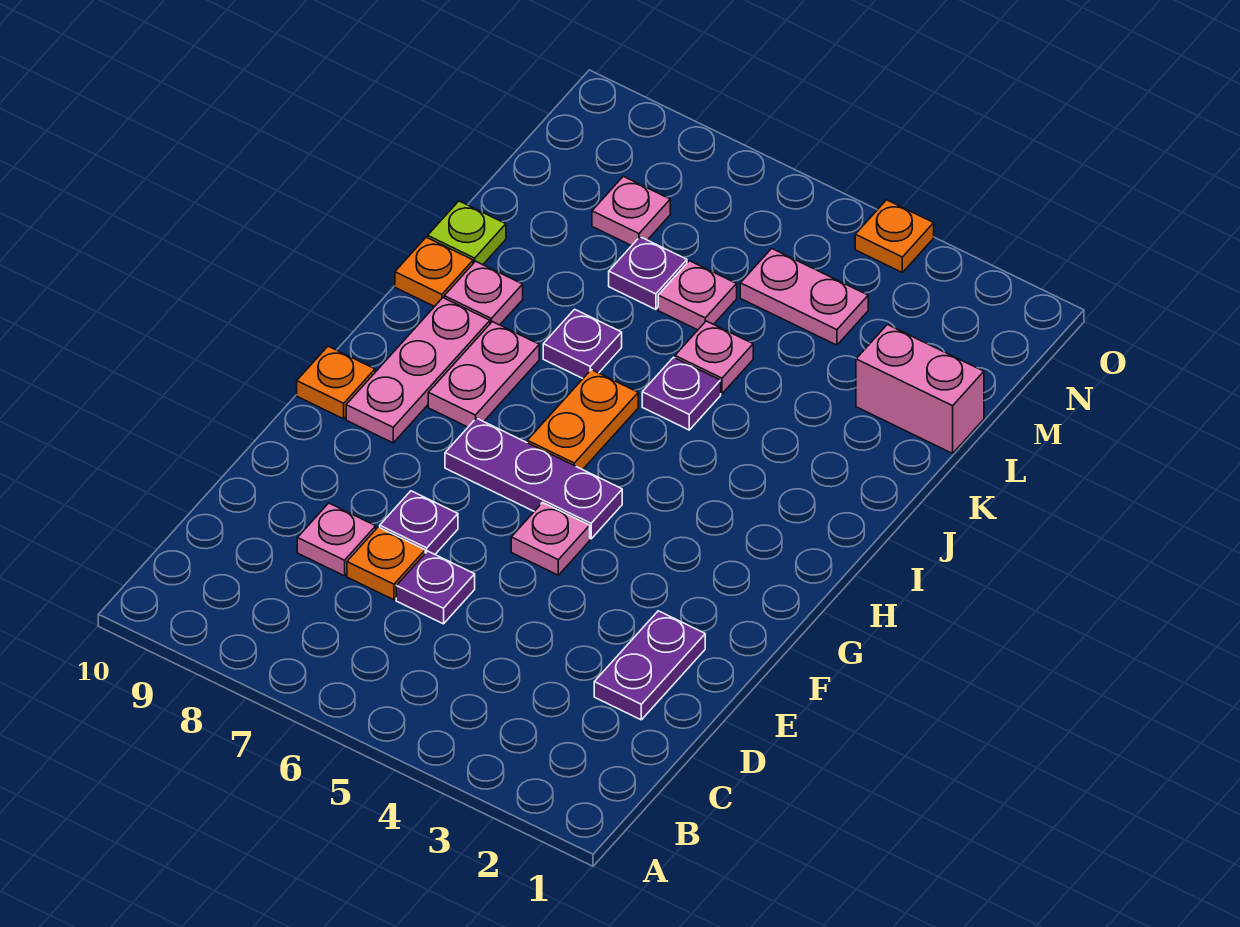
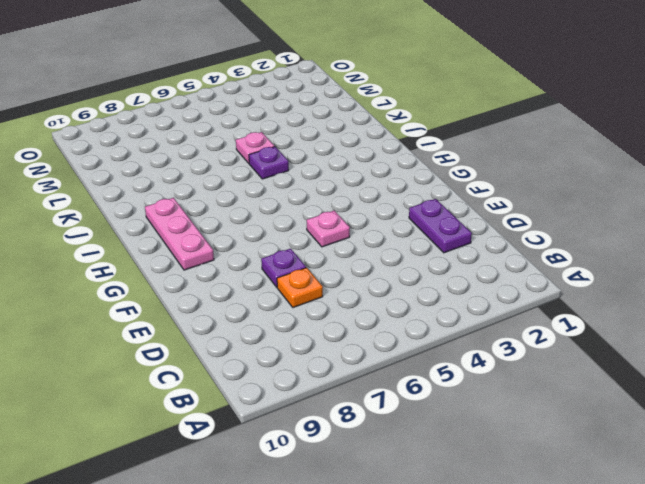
none -> purple plate D6 level 1
none -> pink plate D8 level 1
none -> purple plate G5:G7 level 1

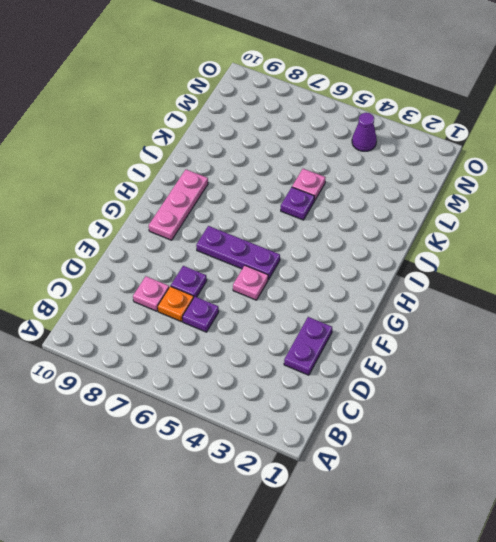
purple cone N4 level 1 -> none
none -> orange plate G10 level 1
none -> orange plate H6:I6 level 1
none -> pink plate H8:I8 level 1

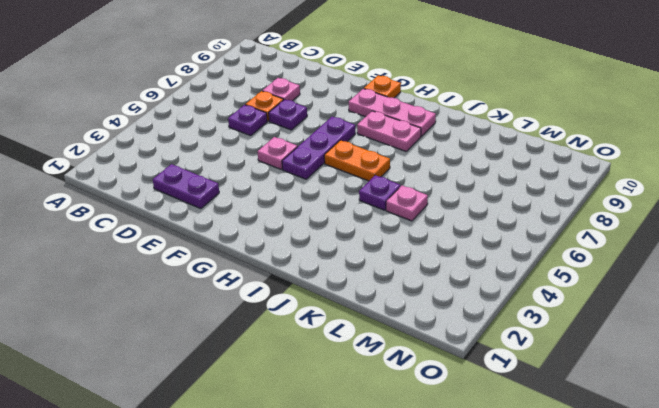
none -> purple plate J7 level 1
none -> pink plate J9 level 1
none -> orange plate J10 level 1

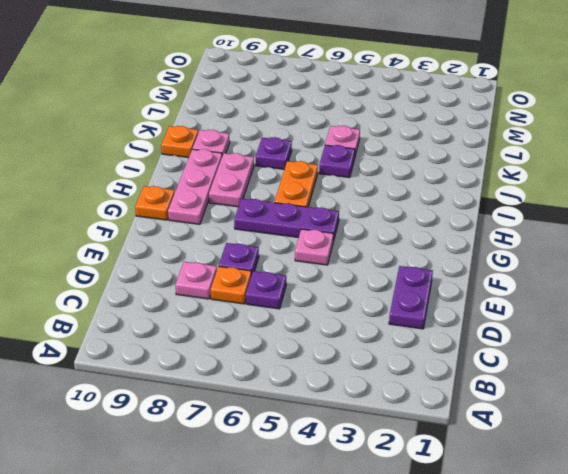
none -> lime plate K10 level 1
none -> pink brick L1:L2 level 1
none -> pink plate L6 level 1

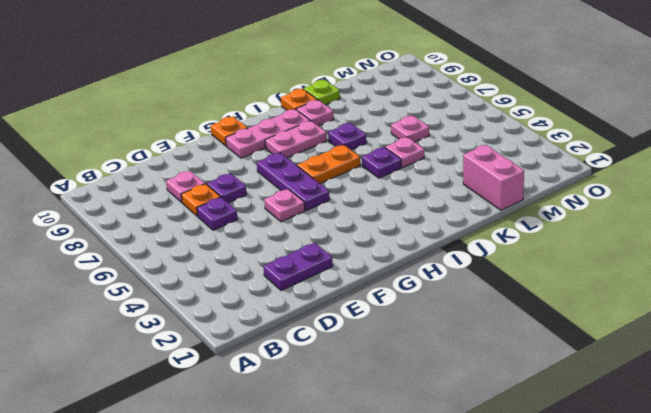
none -> purple plate L7 level 1
none -> pink plate M4:M5 level 1
none -> pink plate M8 level 1

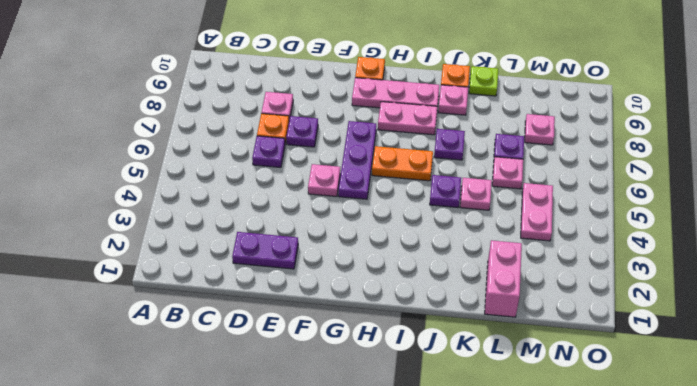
none -> orange plate O4 level 1

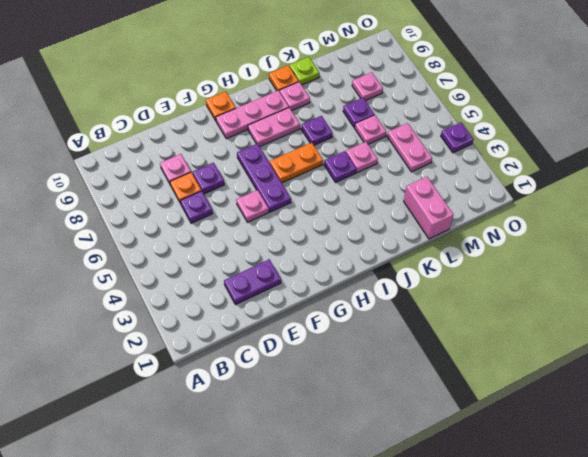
purple plate O4 level 1 -> orange plate O4 level 1

